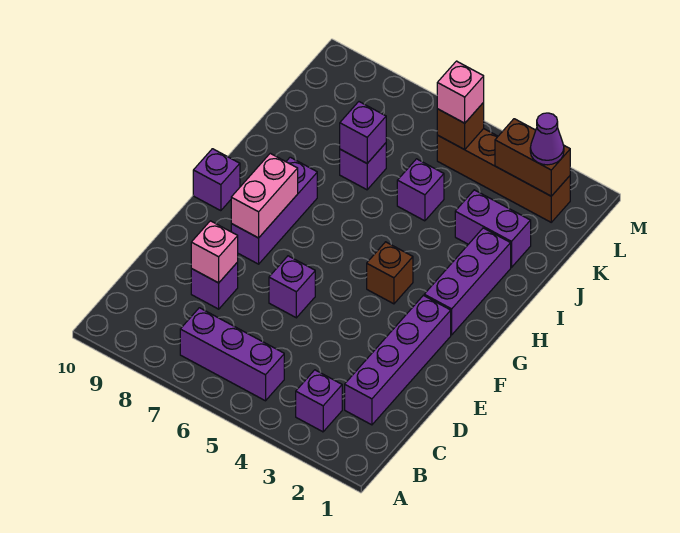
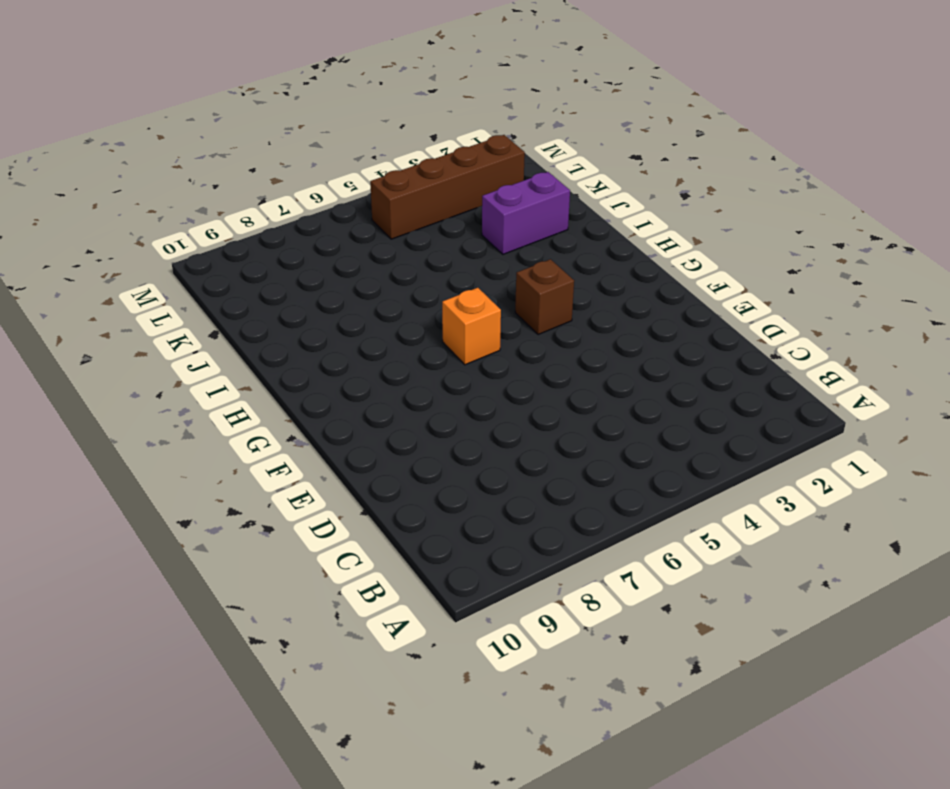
orange brick G6 level 1 -> none
none -> purple brick B3 level 1
none -> purple brick B5:B7 level 1
none -> purple brick C2:F2 level 1

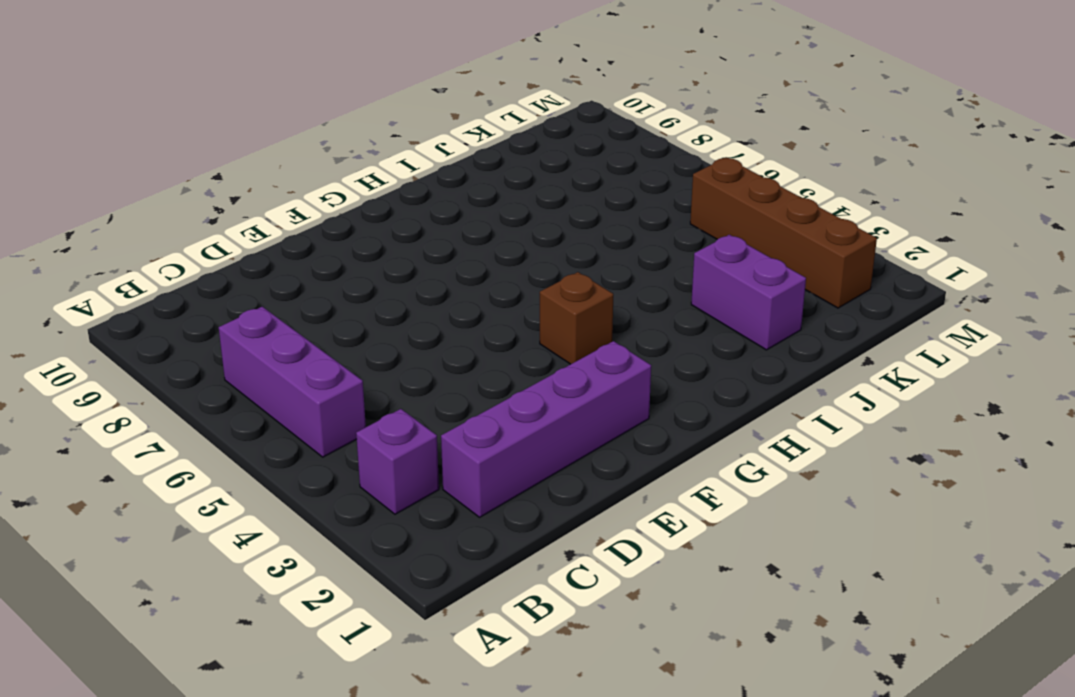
none -> purple brick D8 level 1
none -> purple brick E6 level 1
none -> purple brick F8:H8 level 1

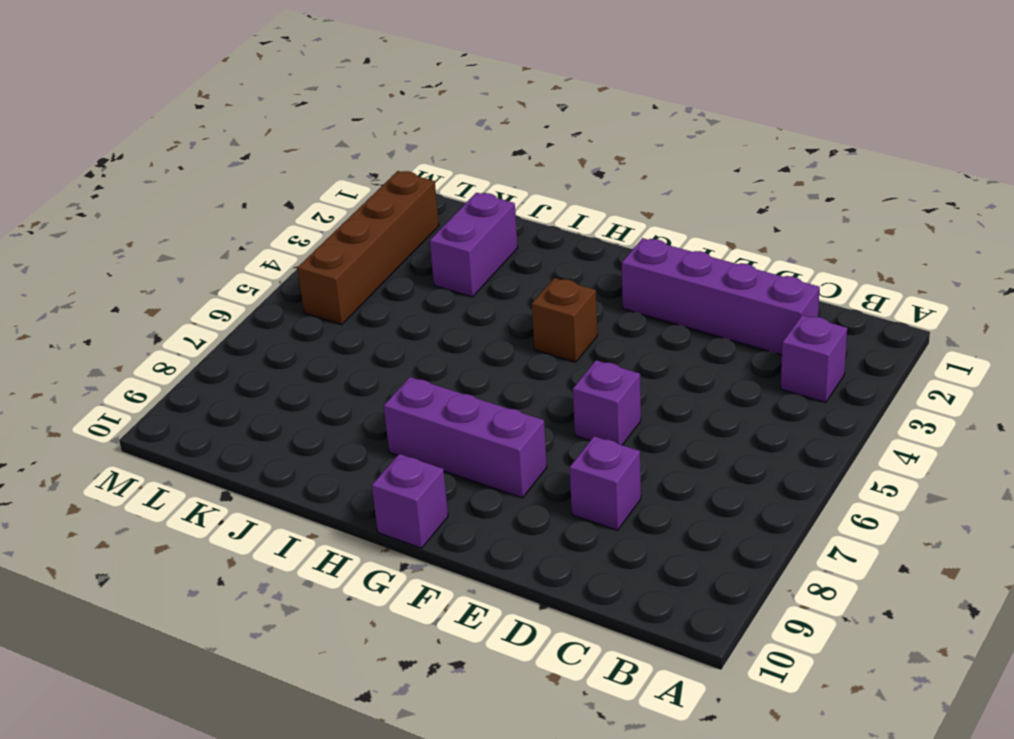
none -> purple brick B5:B7 level 1
none -> purple brick G2:I2 level 1
none -> purple brick J5 level 1

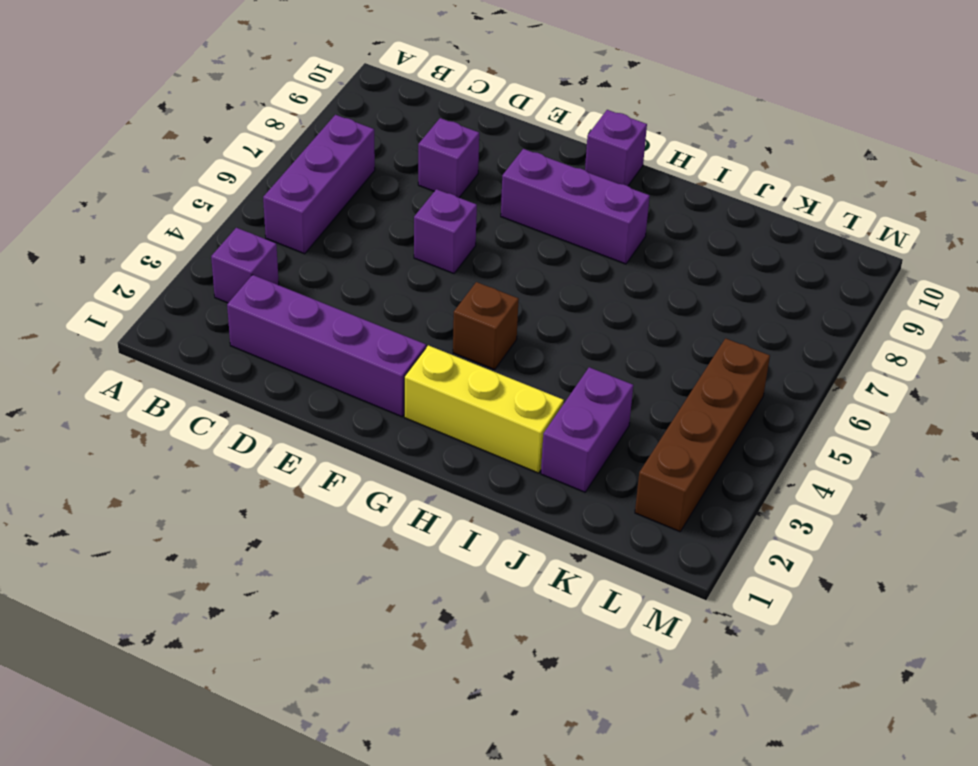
yellow brick G2:I2 level 1 -> purple brick G2:I2 level 1
none -> purple brick J5 level 1
none -> purple brick J7 level 1
none -> pink brick D8 level 2

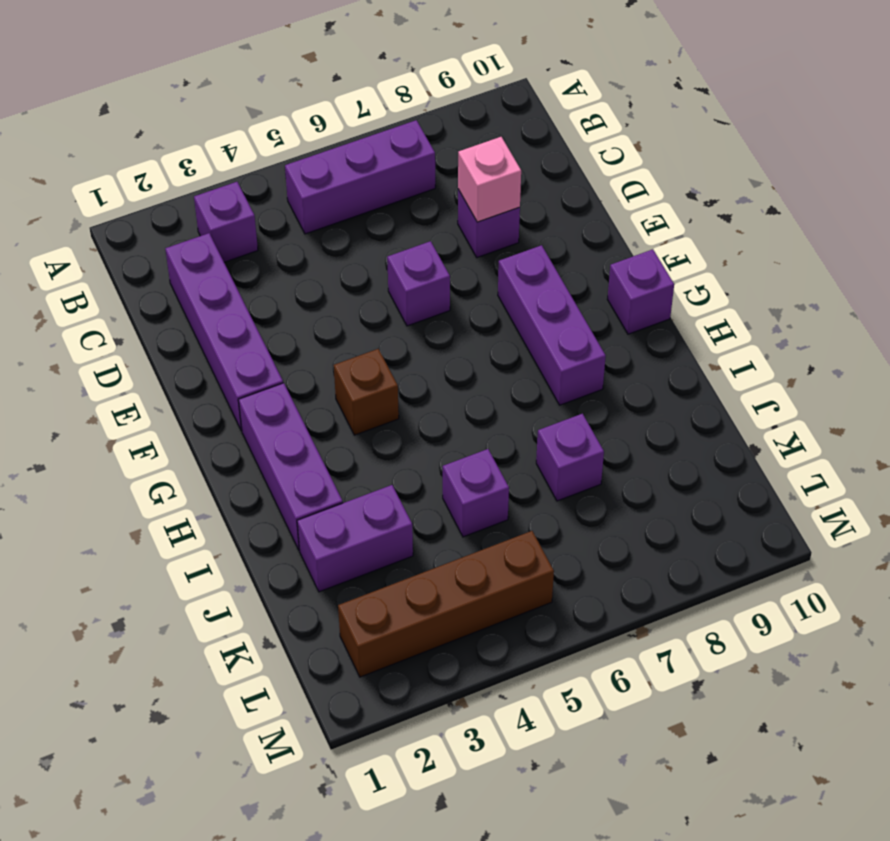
none -> pink brick F8:G8 level 2
none -> purple brick J7 level 2
none -> brown brick L2:L3 level 2

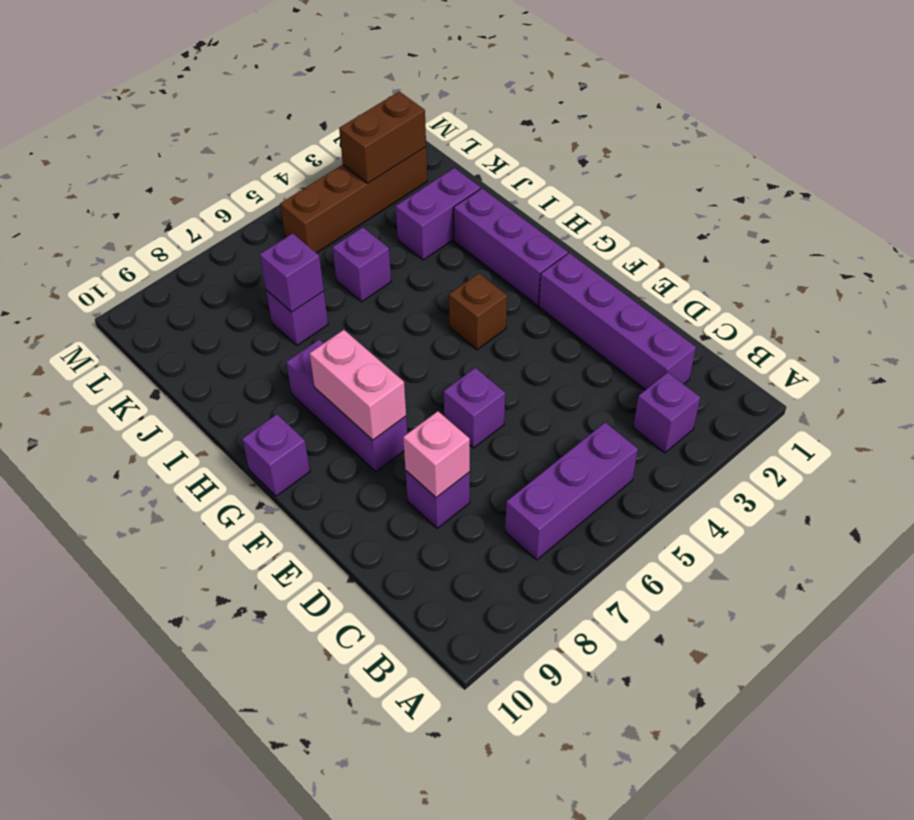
none -> brown brick L5 level 2
none -> purple cone L2 level 3
none -> pink brick L5 level 3

